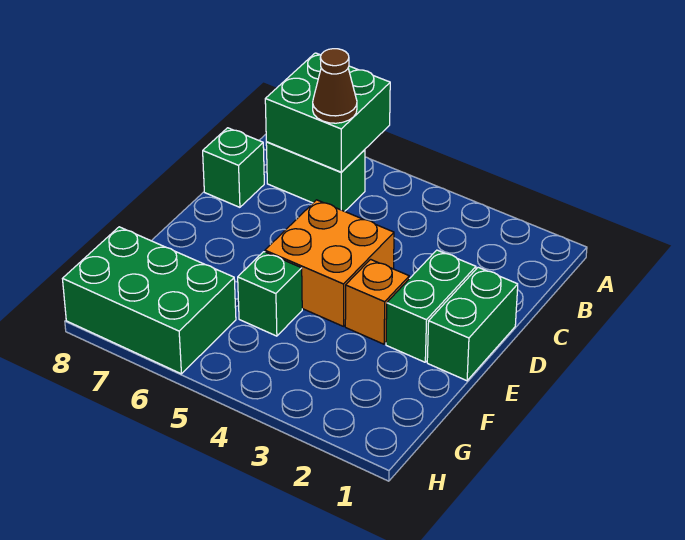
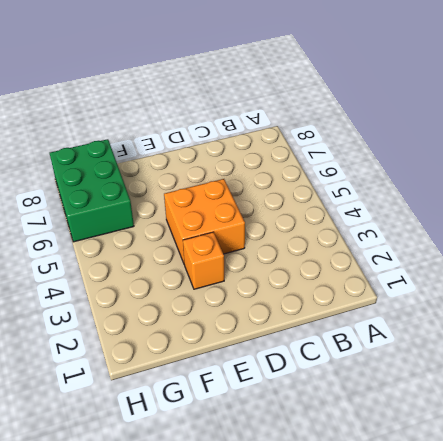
none -> green brick B6:B7 level 1
none -> green brick C8 level 1

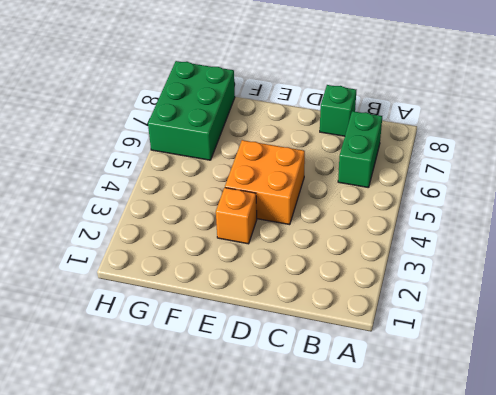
none -> green brick D1:E1 level 1
none -> green brick D2:E2 level 1

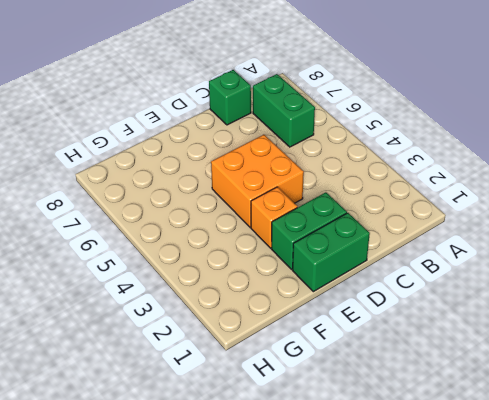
none -> green brick F5 level 1
none -> green brick G6:H8 level 1

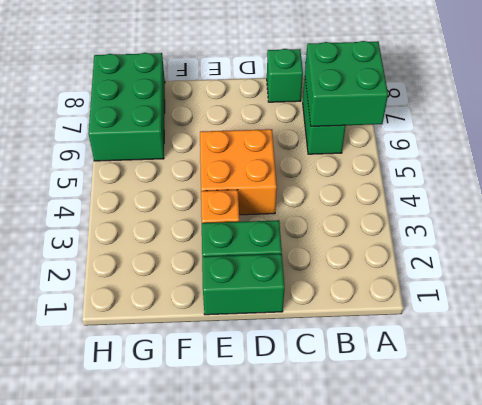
none -> green brick F5 level 1
none -> brown cone B6 level 3

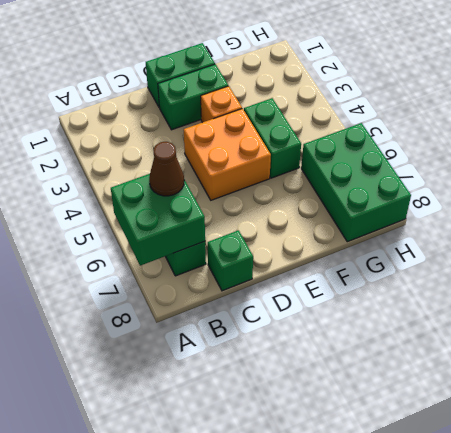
green brick F4:F5 level 1 -> green brick F5 level 1

